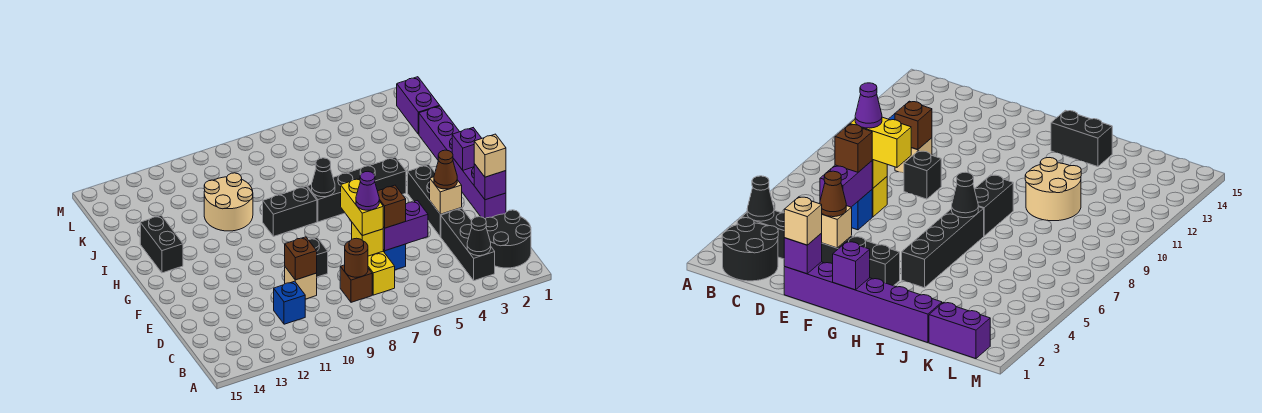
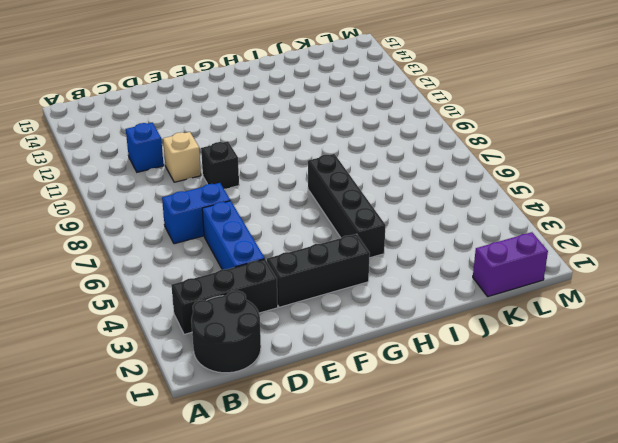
blue brick C7:D7 level 1 -> yellow brick C7:D7 level 1
blue brick D4:D6 level 1 -> blue brick D6 level 1
none -> brown brick C8 level 1
none -> purple brick E1:J1 level 1
none -> black brick H8:H9 level 1

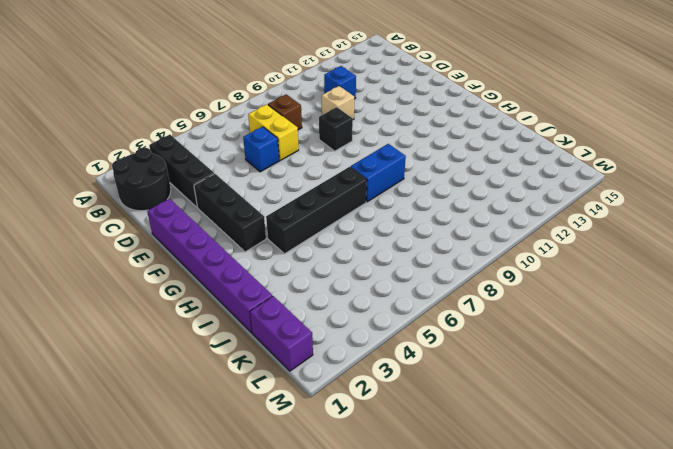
blue brick H8:H9 level 1 -> black brick H8:H9 level 1
none -> black brick H14:I14 level 1
none -> tan round brick I10:J11 level 1
none -> black cone B3 level 2

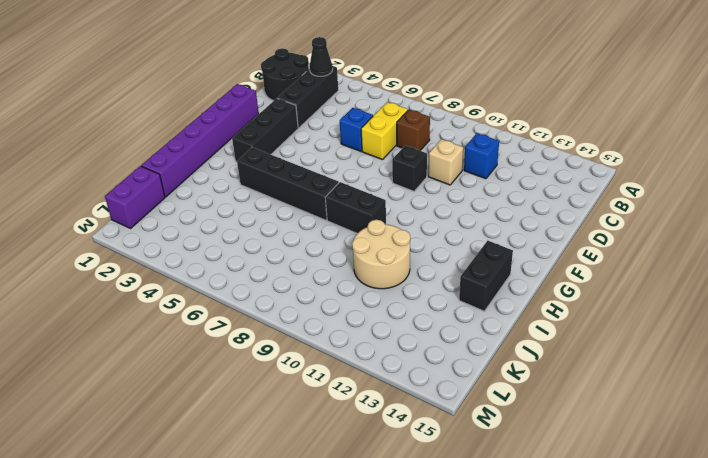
none -> brown round brick C8 level 2
none -> purple brick D5:D6 level 2
none -> yellow brick D7 level 2

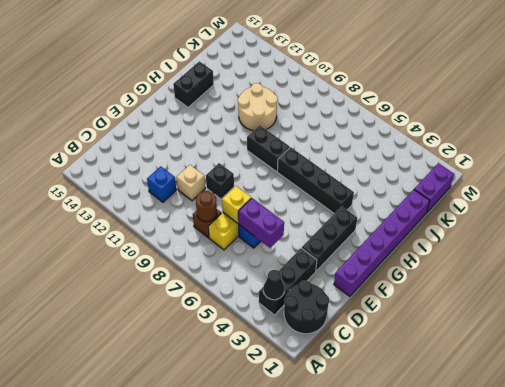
none -> brown brick D10 level 2
none -> purple brick E1 level 2
none -> tan brick E3 level 2

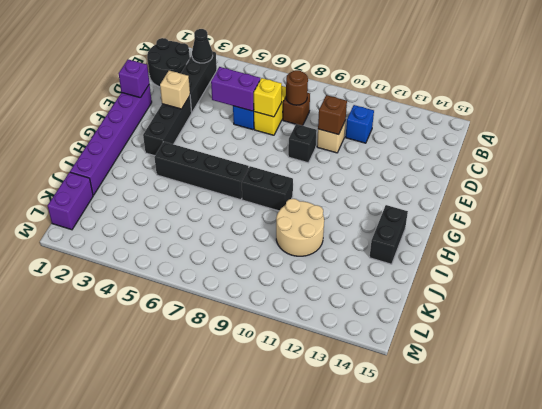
none -> purple brick G1 level 2
none -> black cone H7 level 2
none -> brown brick D6 level 3

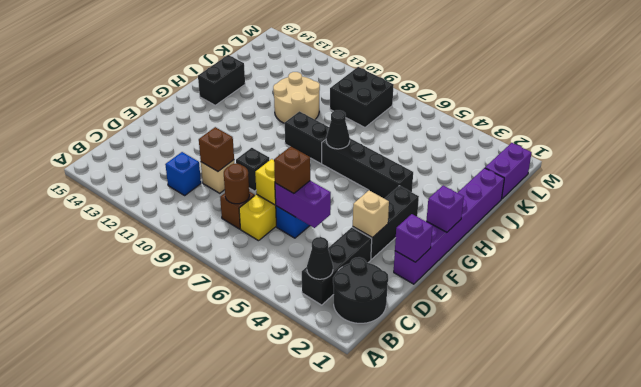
black brick K8:L9 level 1 -> none
none -> yellow brick D7:E7 level 3
none -> tan brick E1 level 3
none -> brown cone E3 level 3

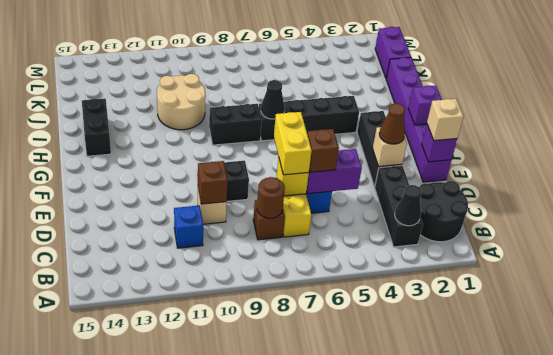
none -> purple cone D7 level 4

